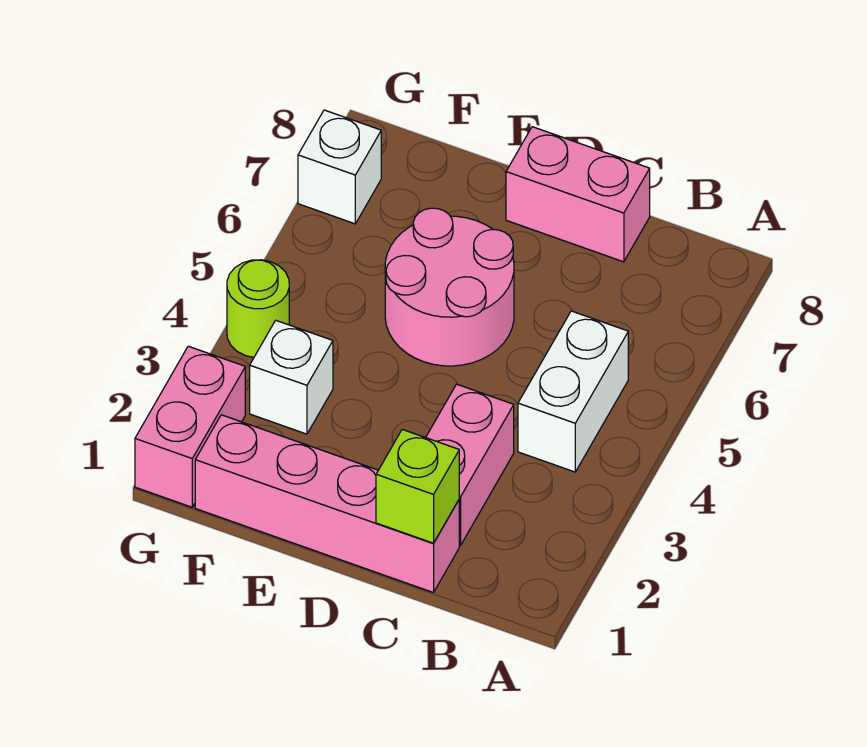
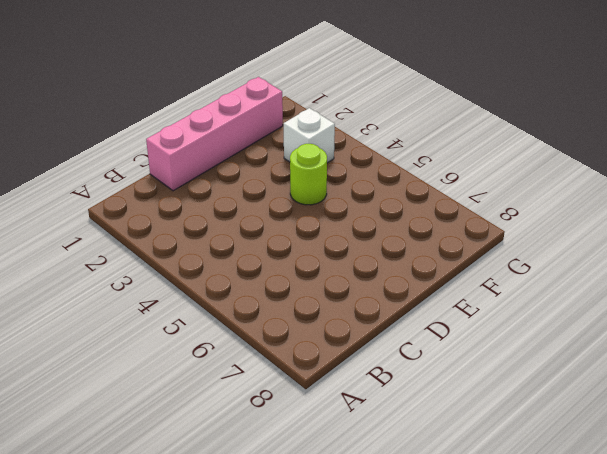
lime round brick E4 level 1 -> lime round brick G4 level 1
none -> white brick B4:B5 level 1
none -> pink brick C2:C3 level 1

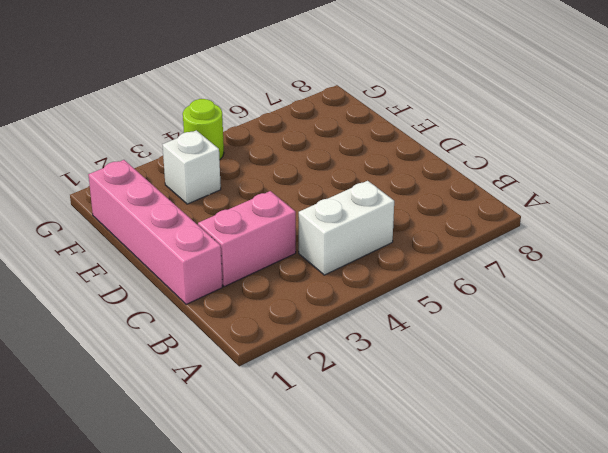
none -> pink brick C8:D8 level 1
none -> pink round brick D5:E6 level 1

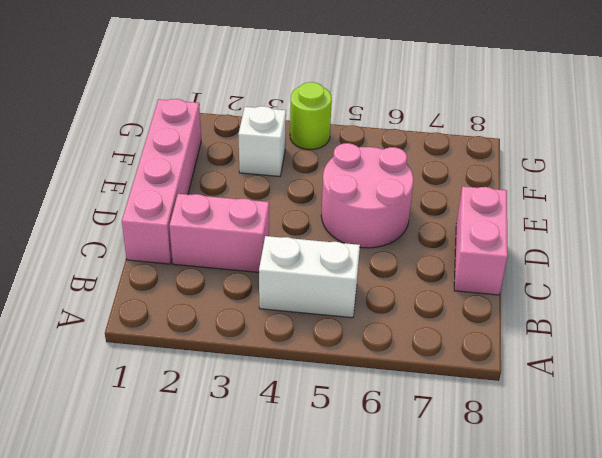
none -> pink brick G1:G2 level 1
none -> white brick G7 level 1

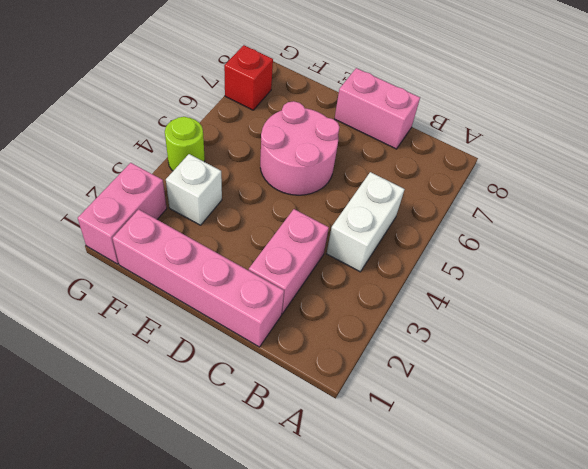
red brick G7 level 1 -> white brick G7 level 1
none -> lime brick C1 level 2

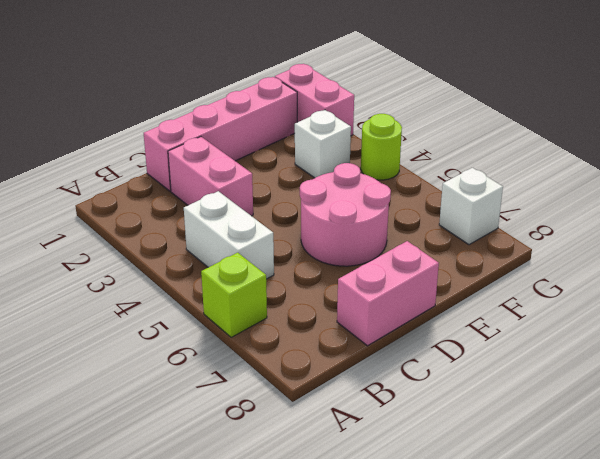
lime brick A6 level 1 -> lime brick C1 level 2

